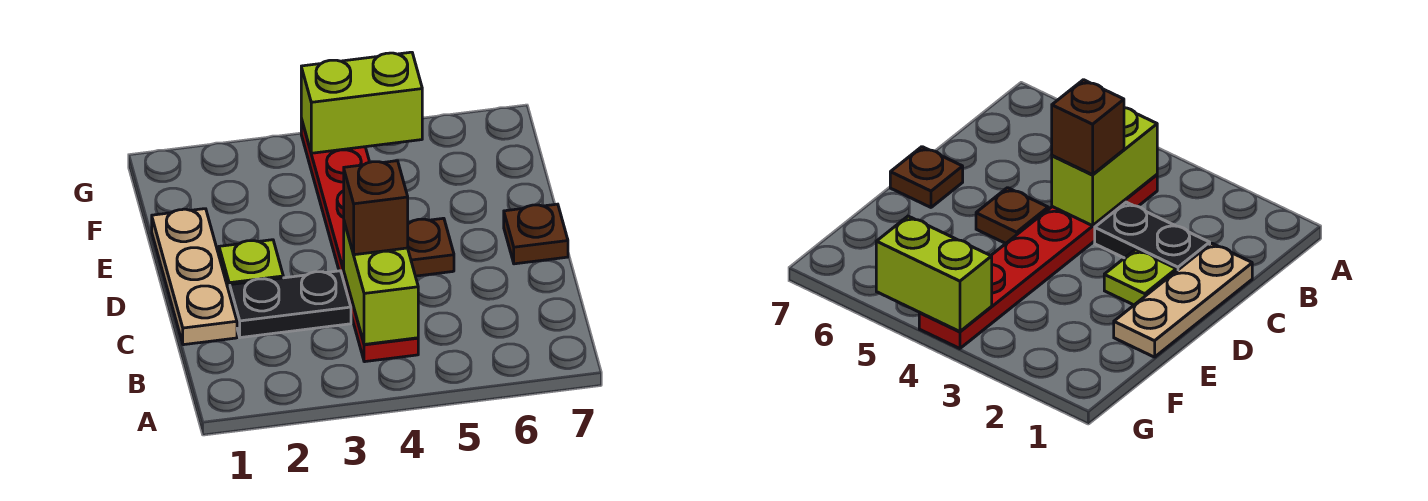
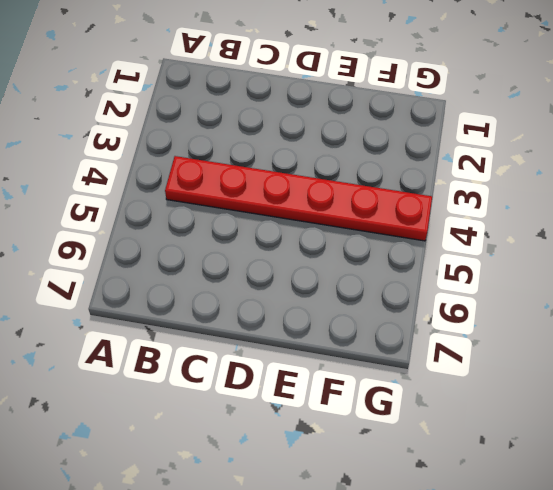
none -> tan plate C1:E1 level 1
none -> black plate C2:C3 level 1

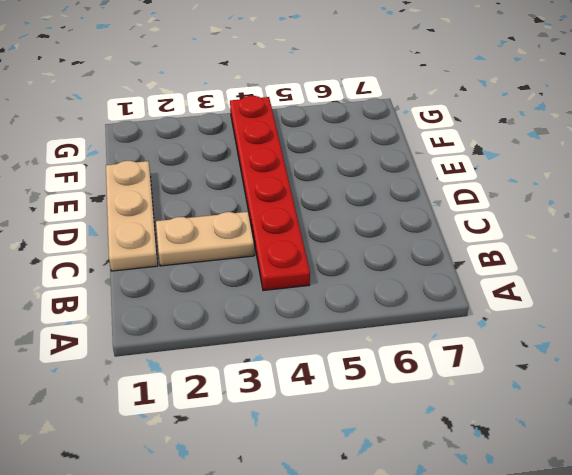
tan plate C2:C3 level 1 -> black plate C2:C3 level 1
none -> lime plate D2 level 1
none -> brown plate D5 level 1

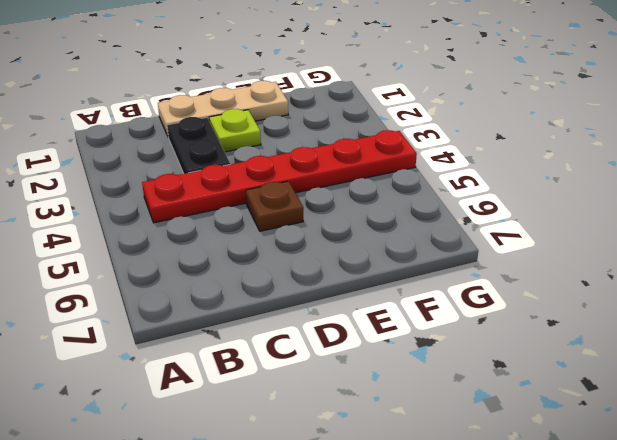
none -> brown plate D7 level 1
none -> lime brick B4:C4 level 2

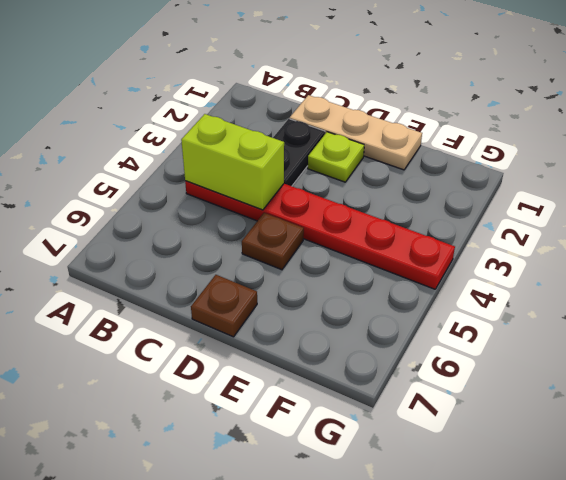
none -> lime brick G4:G5 level 2
none -> brown brick C4 level 3

